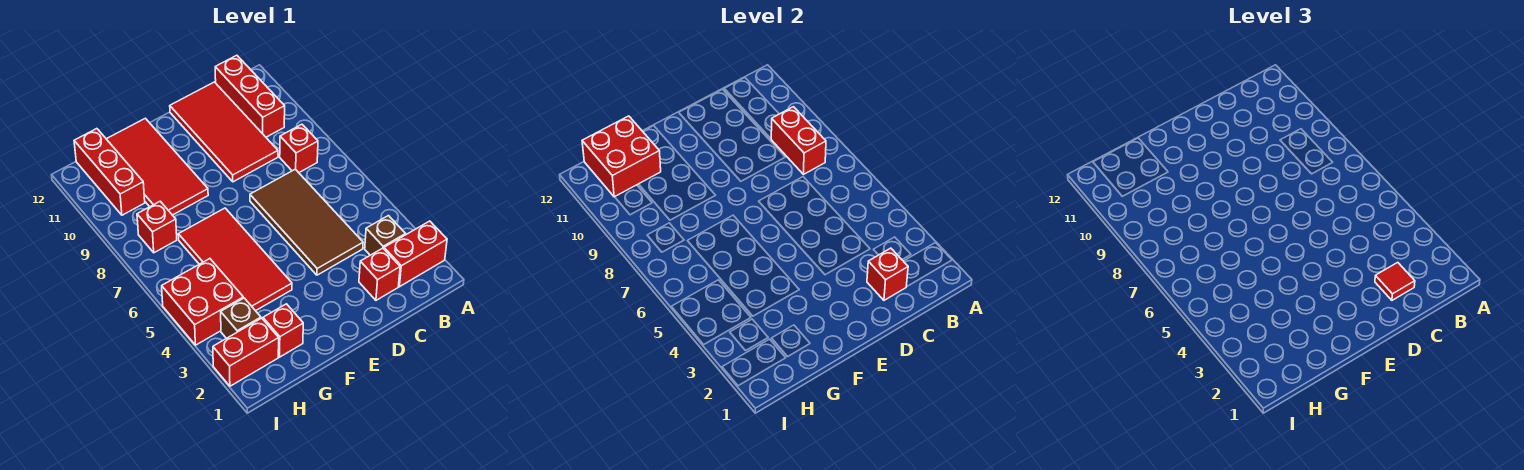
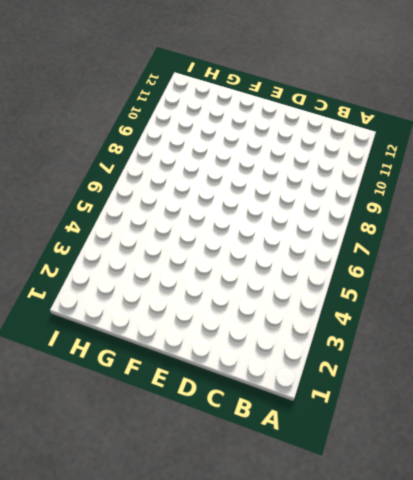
none -> red brick A2:B2 level 1
none -> brown brick B3 level 1
none -> red brick B8 level 1

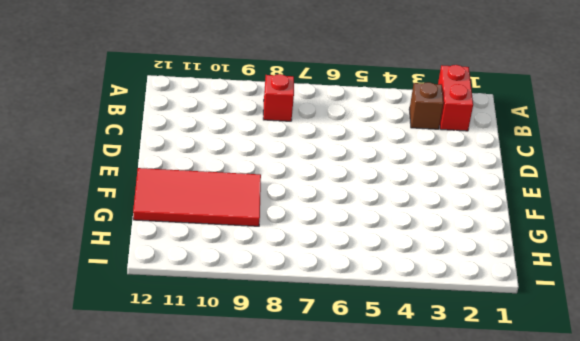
none -> red brick B10:B12 level 1
none -> red brick C2 level 1
none -> brown tile C4:D7 level 1

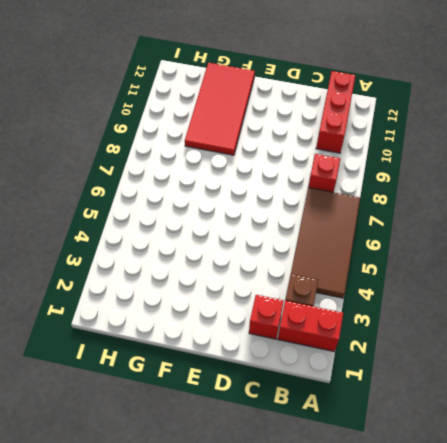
brown tile A4:B7 level 1 -> brown tile C4:D7 level 1
none -> red tile C9:D12 level 1
none -> red tile F4:G7 level 1
none -> red brick G2 level 1

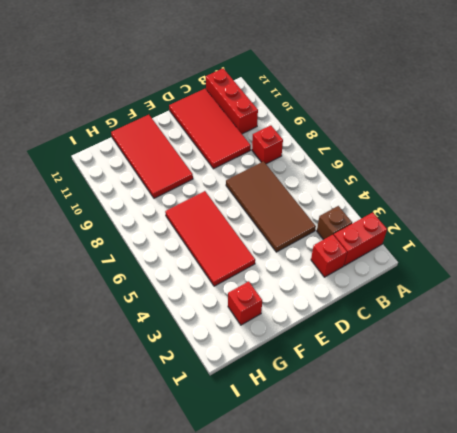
none -> red brick H2:I2 level 1
none -> brown brick H3 level 1
none -> red brick H4:I5 level 1

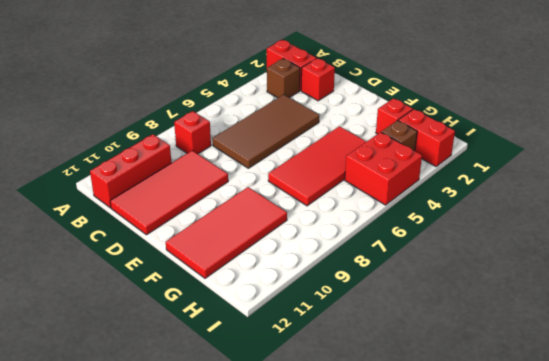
none -> red brick H8 level 1
none -> red brick H10:H12 level 1
none -> red brick B8:B9 level 2

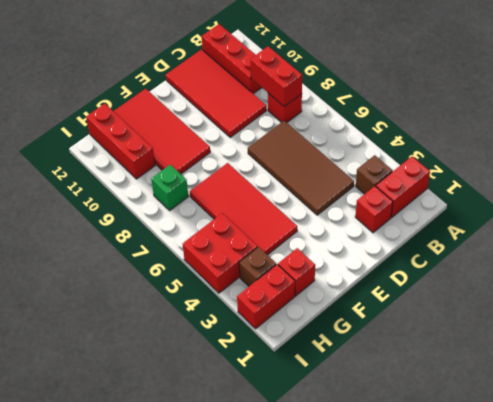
green brick H8 level 1 -> red brick H8 level 1
none -> red brick C2 level 2
none -> red brick G11:H12 level 2
none -> red tile C2 level 3

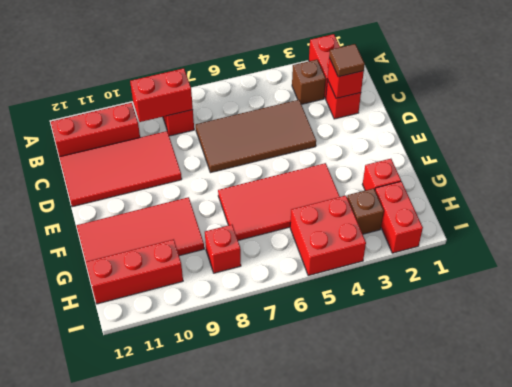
brown tile C2 level 3 -> red tile C2 level 3
none -> red brick G11:H12 level 2

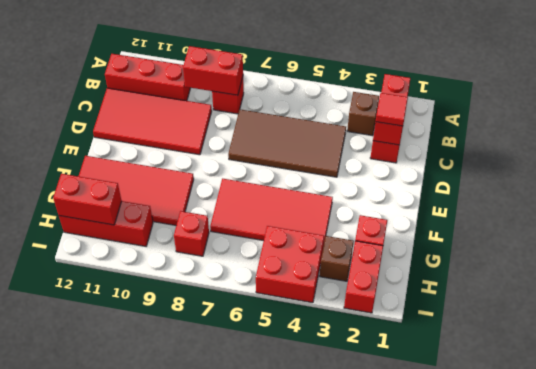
red brick H11:H12 level 2 -> red brick G11:H12 level 2

